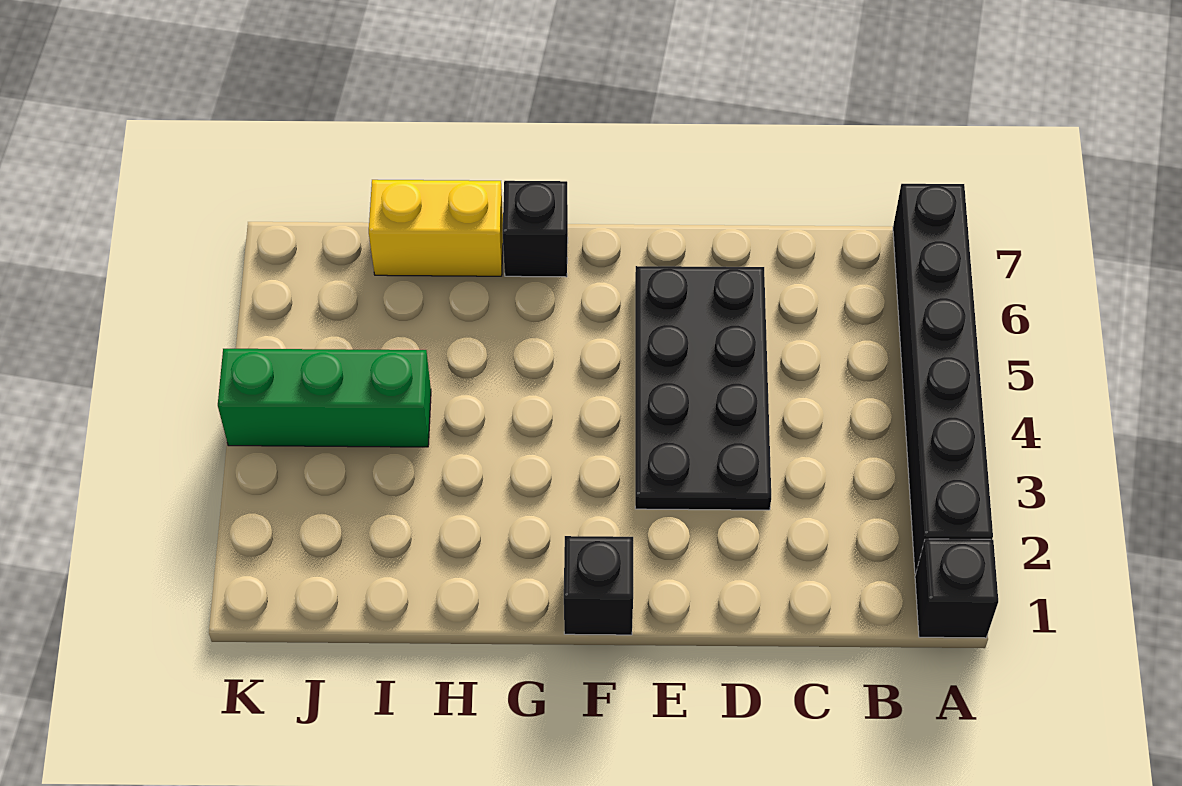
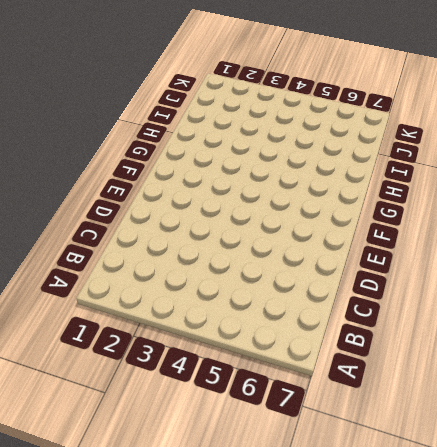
none -> black brick A1 level 1
none -> black brick A2:A7 level 1

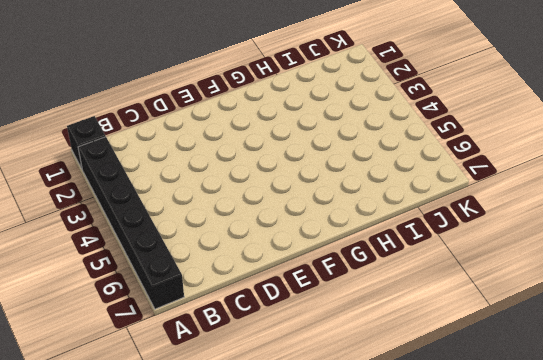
none -> black plate D3:E6 level 1
none -> black brick F1 level 1

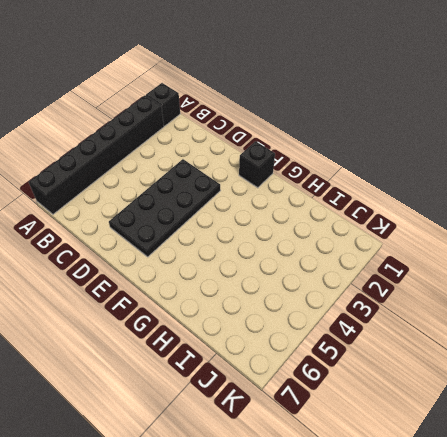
none -> black brick G7 level 1
none -> yellow brick H7:I7 level 1

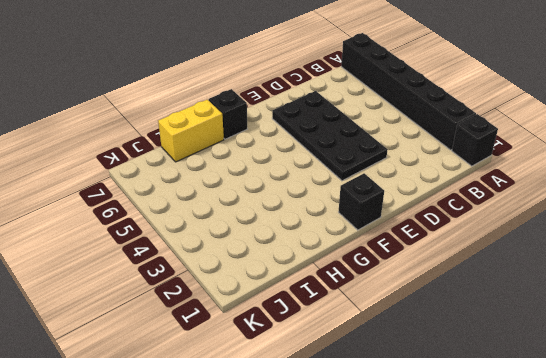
none -> green brick I4:K4 level 1

